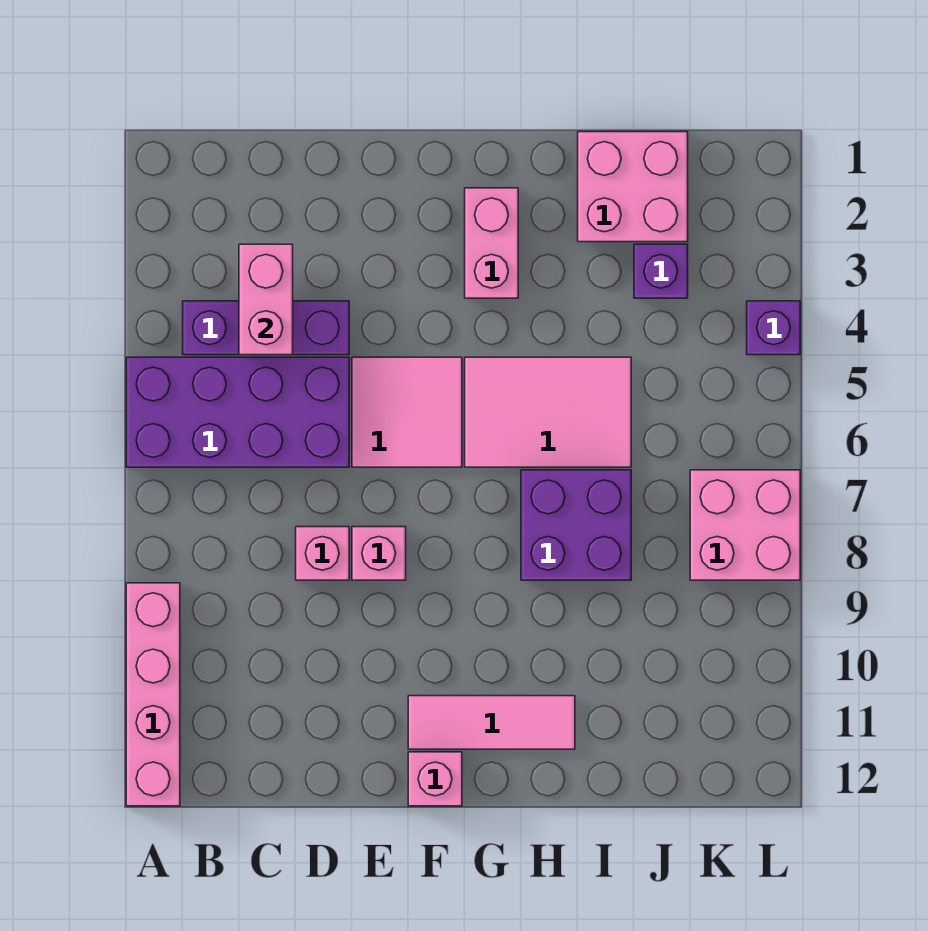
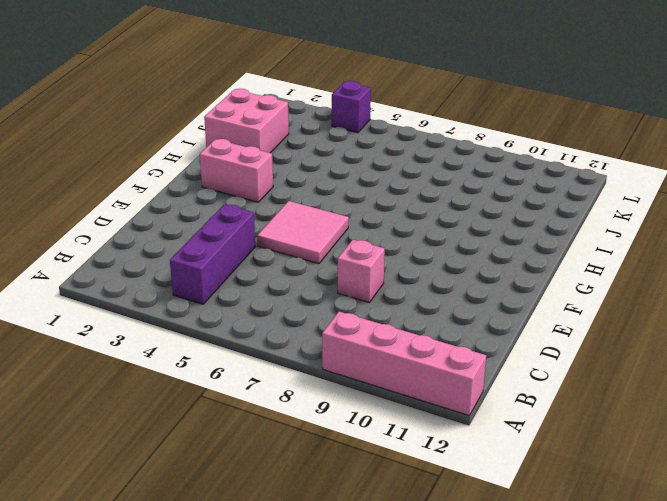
none -> purple brick A5:D6 level 1
none -> pink brick E8 level 1
none -> pink tile F11:H11 level 1

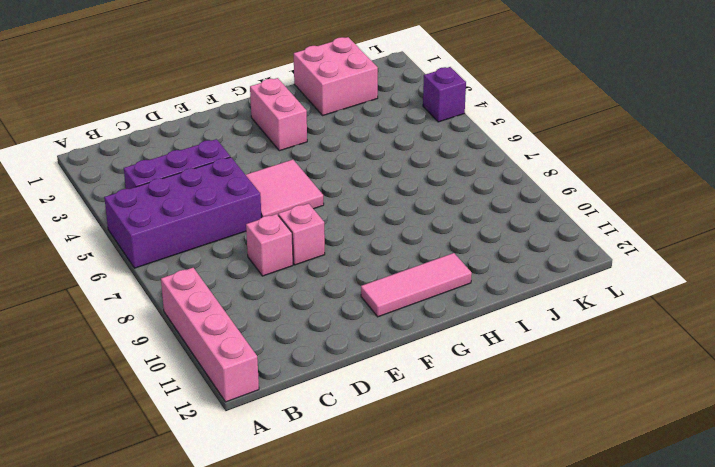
none -> pink brick F12 level 1
none -> pink tile G5:I6 level 1
none -> purple brick H7:I8 level 1

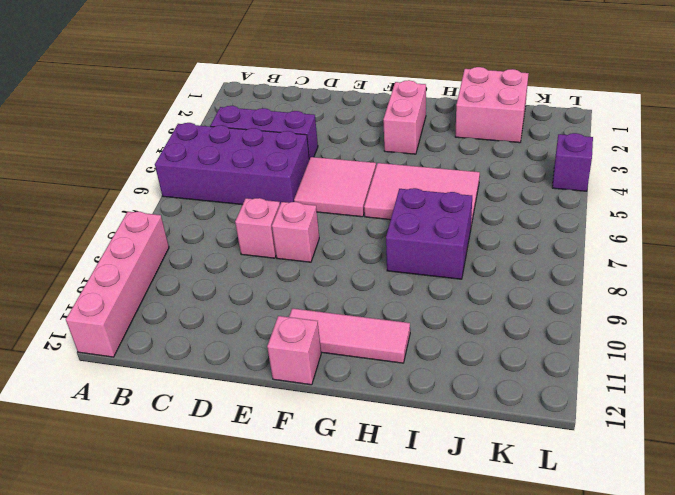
none -> purple brick J3 level 1
none -> pink brick K7:L8 level 1
none -> pink brick C3:C4 level 2

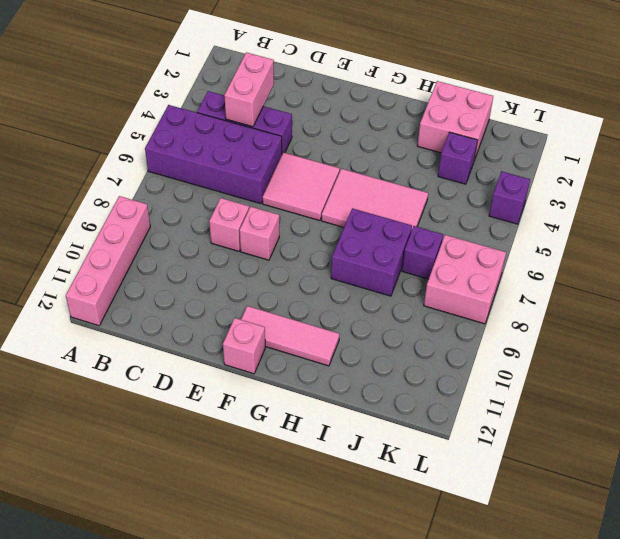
purple brick J7 level 1 -> none
none -> pink brick G2:G3 level 1

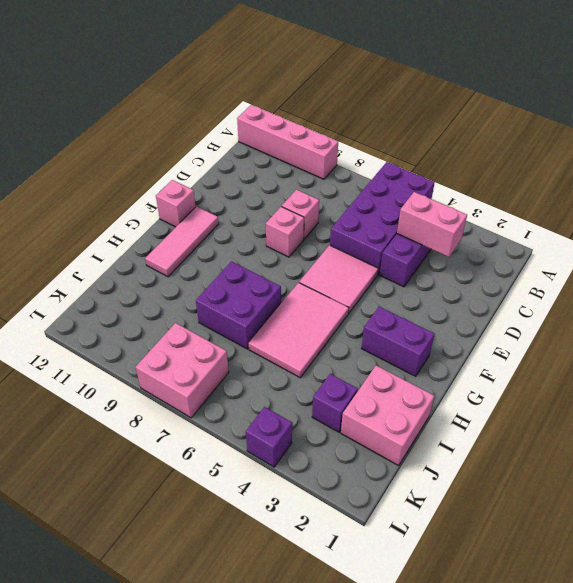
purple brick G2:G3 level 1 -> pink brick G2:G3 level 1

